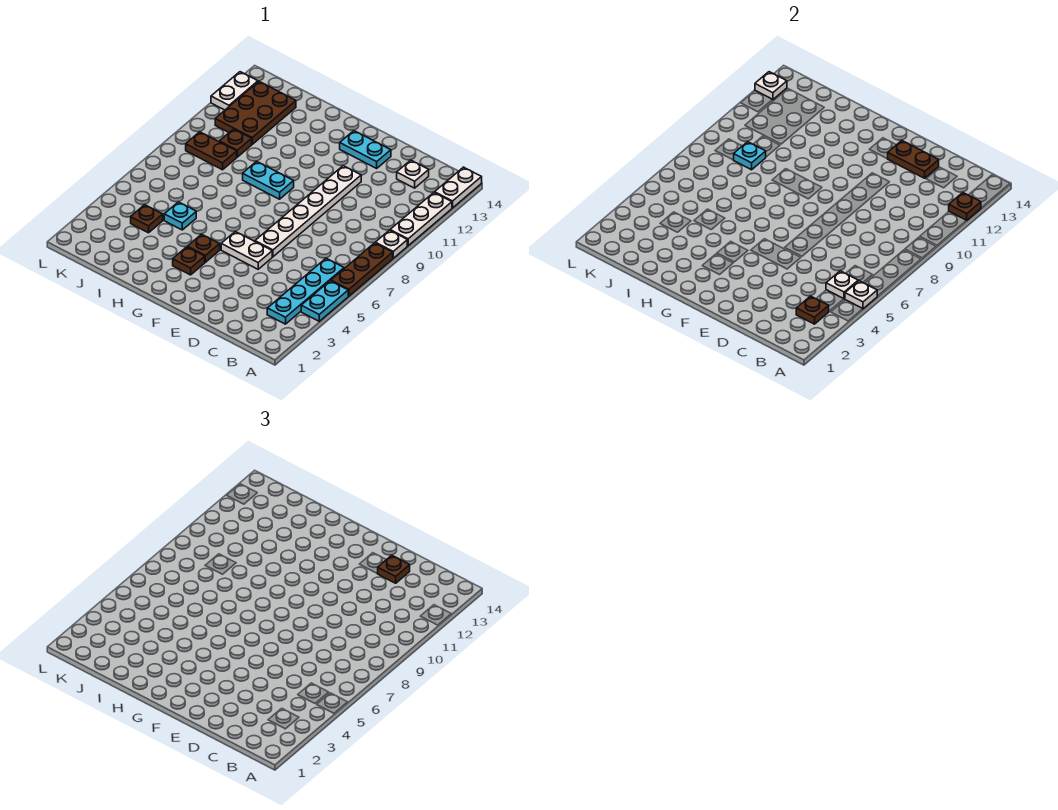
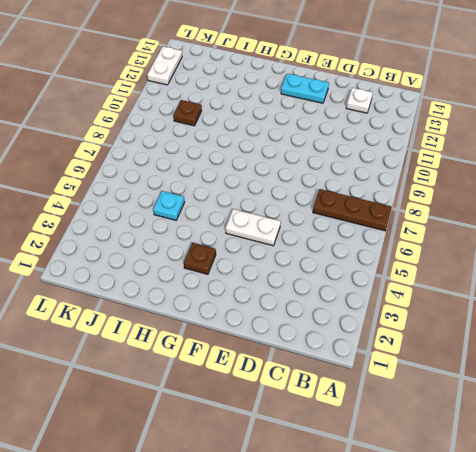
brown plate A7:C7 level 1 -> brown plate A6:A8 level 1
none -> cyan plate A4:A5 level 1
none -> white plate A9 level 1
none -> white plate A10:A12 level 1

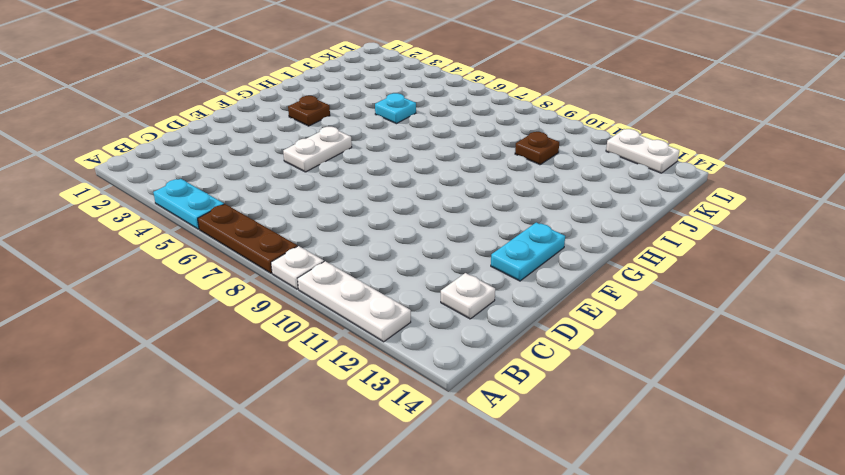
none -> white plate A13:A14 level 1
none -> cyan plate B3:B6 level 1
none -> white plate E6:E11 level 1

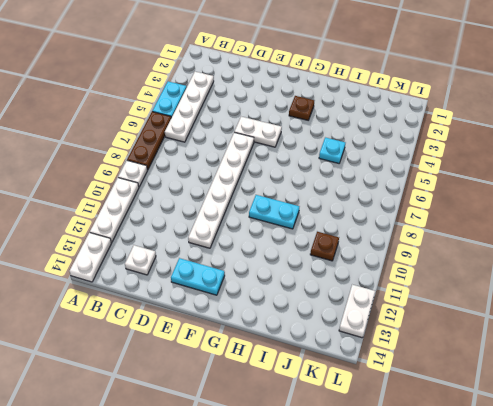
white plate B3:B6 level 1 -> cyan plate B3:B6 level 1
none -> brown plate G4 level 1
none -> brown plate J4 level 1
none -> brown plate J9:K9 level 1

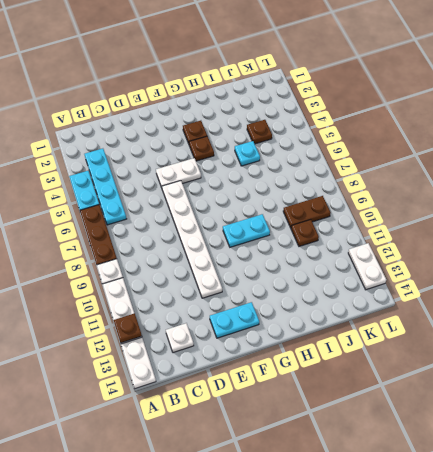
none -> brown plate J11:K13 level 1
none -> white plate A5 level 2
none -> brown plate B3 level 2

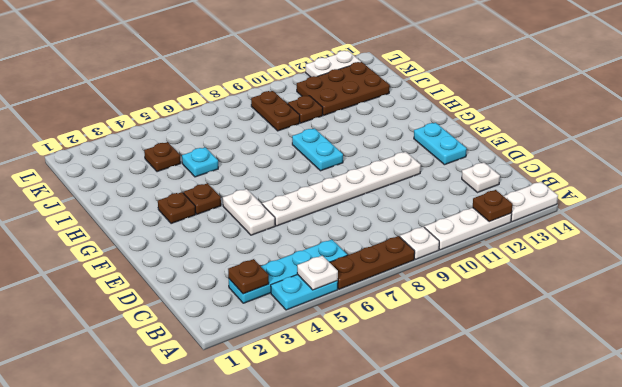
none -> white plate B5 level 2
none -> brown plate D13:E13 level 2
none -> cyan plate J9 level 2

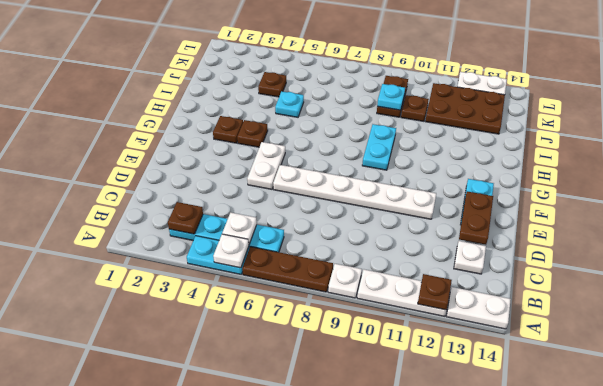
none -> white plate L13 level 2
none -> brown plate D13 level 3

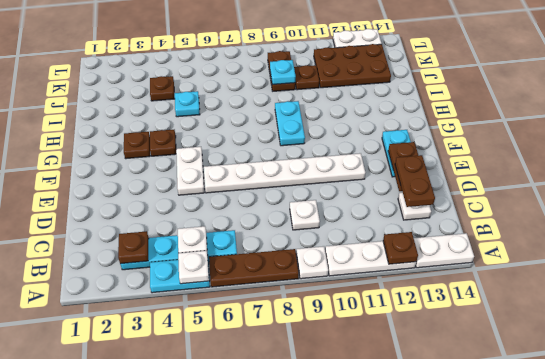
white plate C9 level 1 -> white plate L13 level 2
brown plate C13:D13 level 3 -> brown plate D13 level 3

